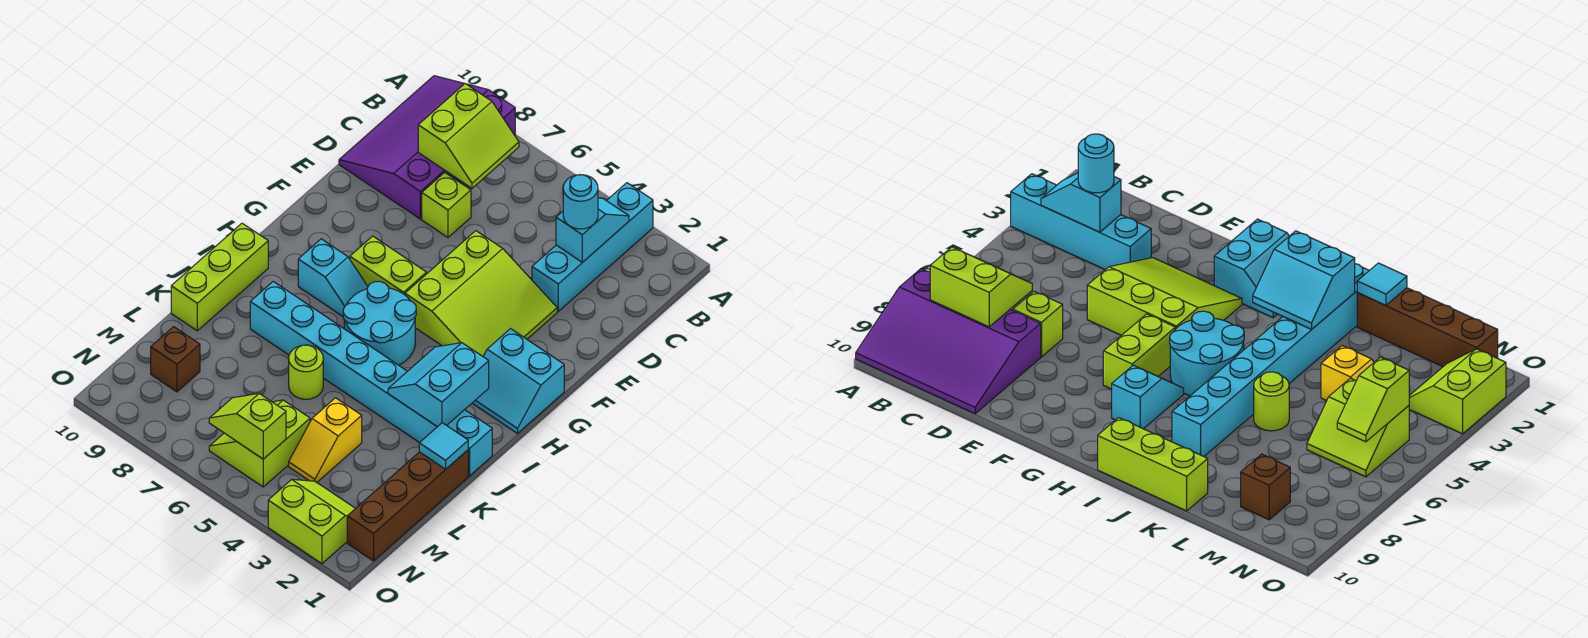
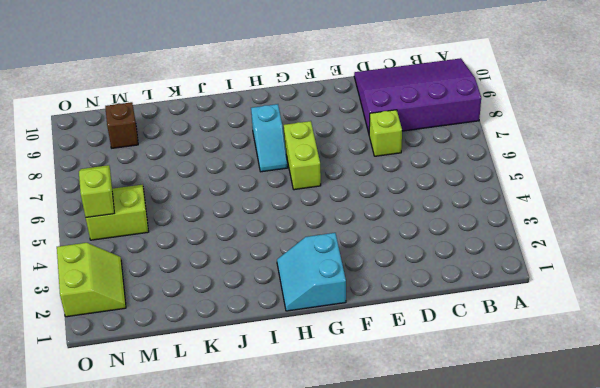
none -> cyan brick A3:D3 level 1
none -> lime slope E3:G5 level 1 top 5
none -> cyan round brick H5:I6 level 1

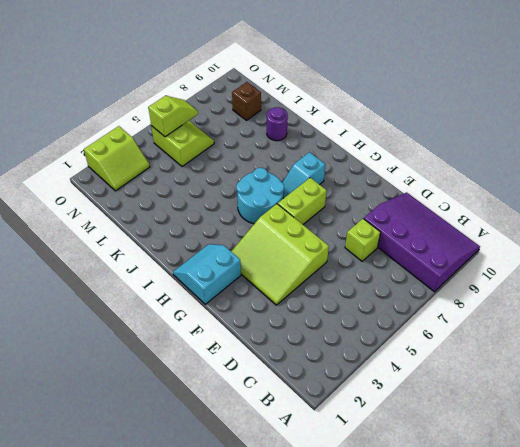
purple round brick K9 level 1 -> none
none -> cyan brick A3:D3 level 1
none -> lime brick I10:K10 level 1
none -> cyan brick J1:J8 level 1

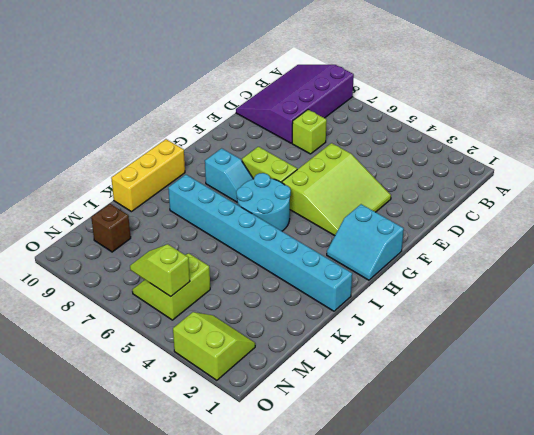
yellow brick I10:K10 level 1 -> lime brick I10:K10 level 1
none -> cyan brick A3:D3 level 1
none -> brown brick K1:N1 level 1
none -> lime round brick K6 level 1

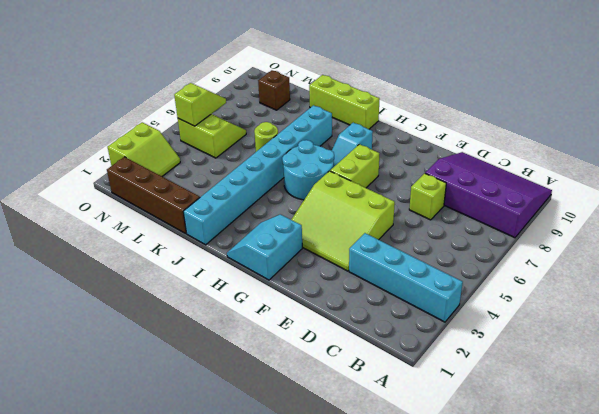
none -> yellow slope L4:M4 level 1 top L
none -> cyan slope B3:C3 level 2 top C
none -> lime slope B7:C8 level 2 top 8

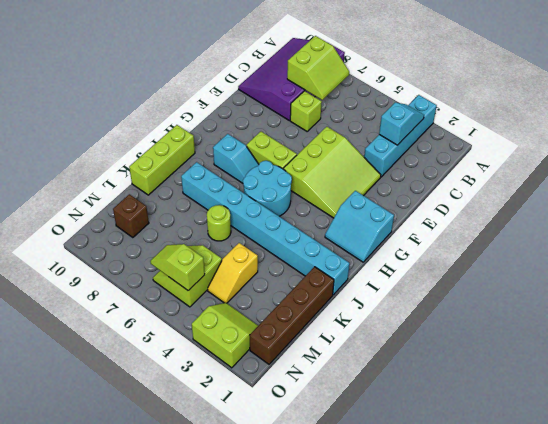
none -> cyan slope I2:J3 level 2 top 2
none -> cyan tile K1 level 2
none -> cyan round brick C3 level 3

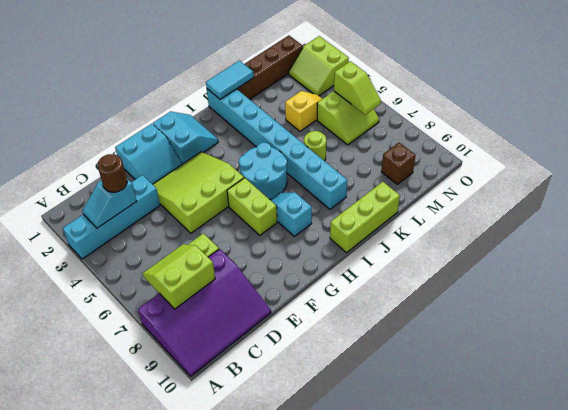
brown round brick C3 level 3 -> cyan round brick C3 level 3
cyan slope E1:F2 level 1 top 1 -> cyan slope I2:J3 level 2 top 2
cyan tile J1:K1 level 2 -> cyan tile K1 level 2

